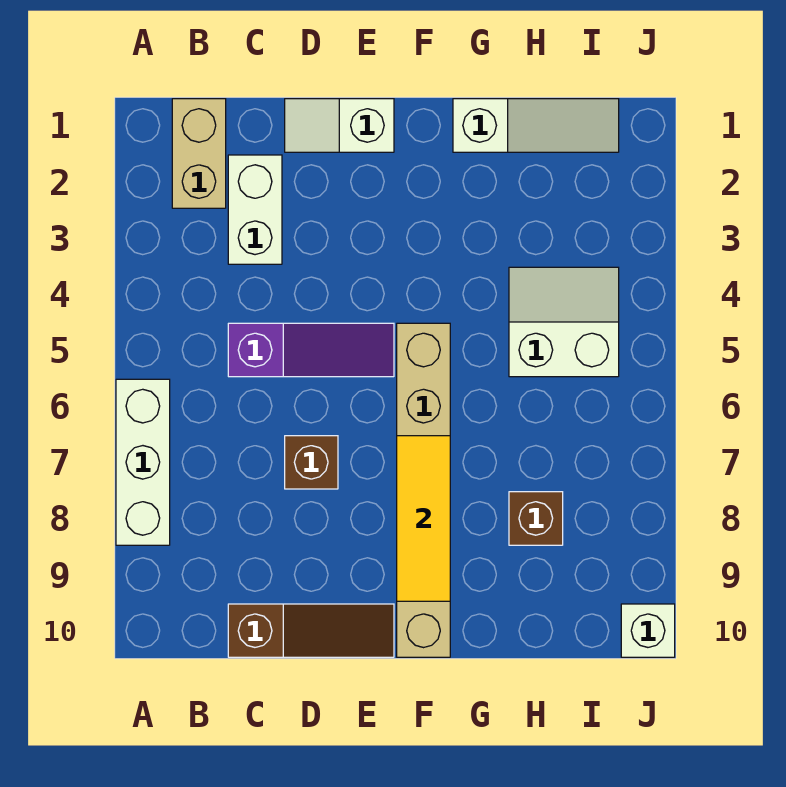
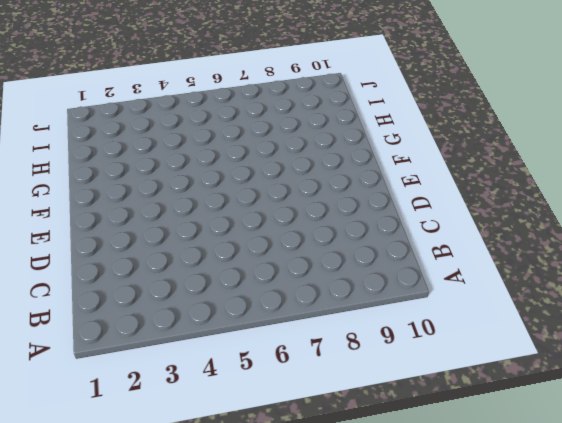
none -> white brick A6:A8 level 1
none -> tan brick B1:B2 level 1
none -> white brick C2:C3 level 1

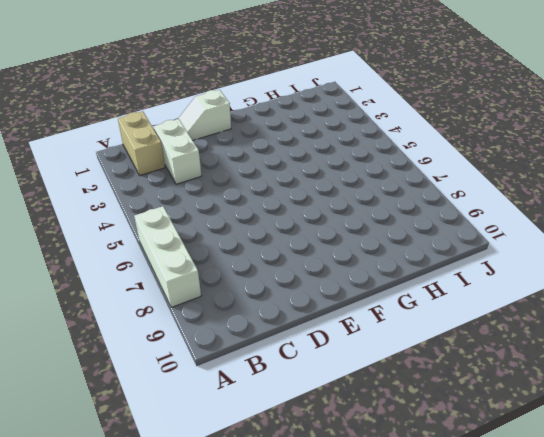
none -> purple slope C5:E5 level 1 top C
none -> brown slope C10:E10 level 1 top C
none -> brown brick D7 level 1

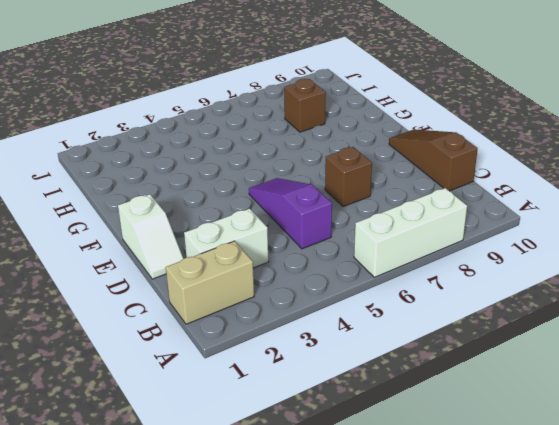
none -> tan brick F5:F10 level 1
none -> white slope G1:I1 level 1 top G
none -> white slope H4:I5 level 1 top 5

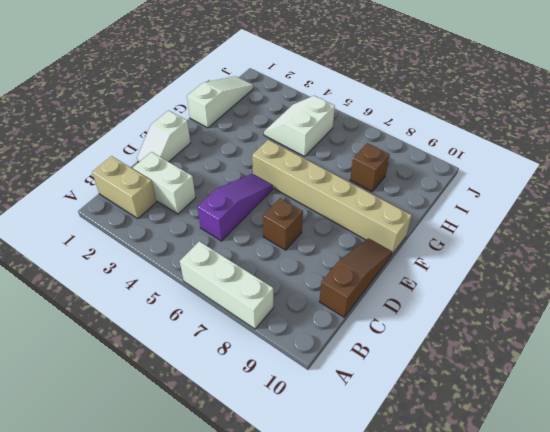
none -> white brick J10 level 1
none -> yellow tile F7:F9 level 2

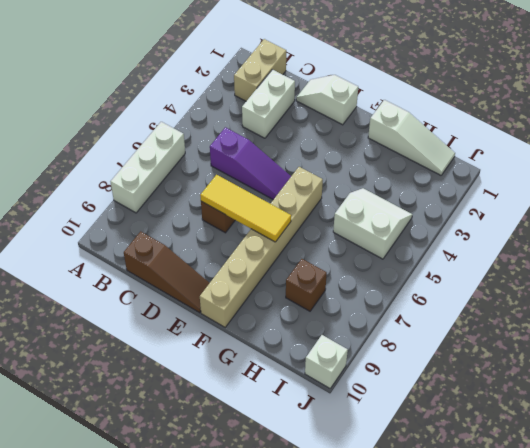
yellow tile D7:F7 level 2 -> yellow tile F7:F9 level 2

